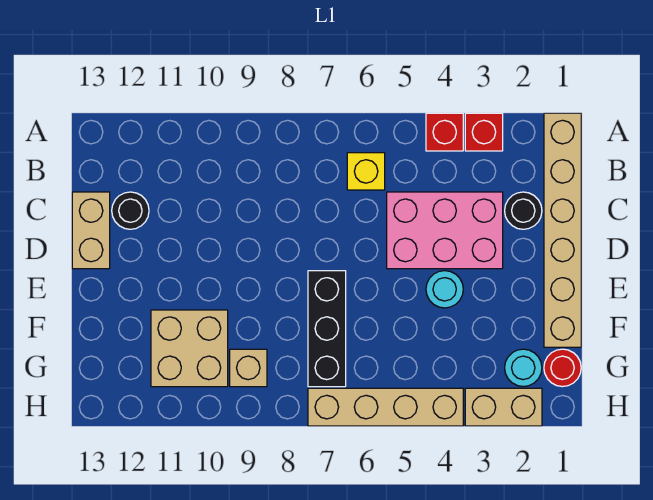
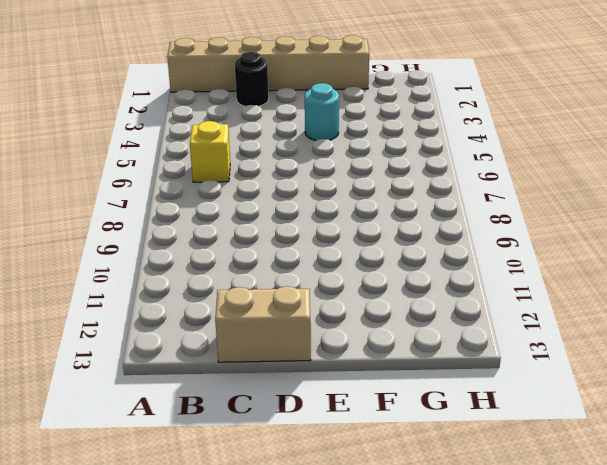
none -> red brick A3 level 1
none -> red brick A4 level 1
none -> pink brick C3:D5 level 1

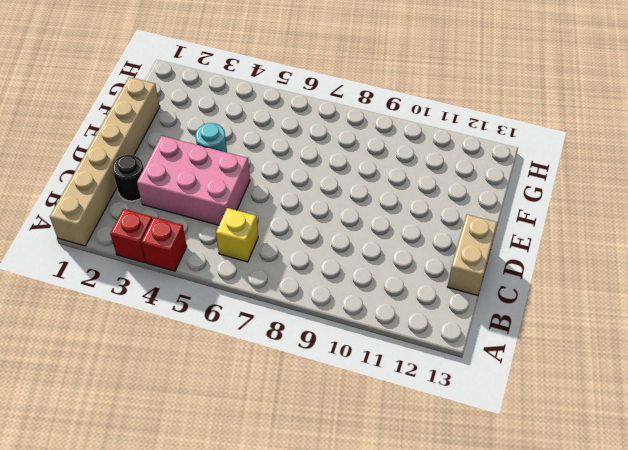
none -> black round brick C12 level 1
none -> black brick E7:G7 level 1
none -> tan brick F10:G11 level 1

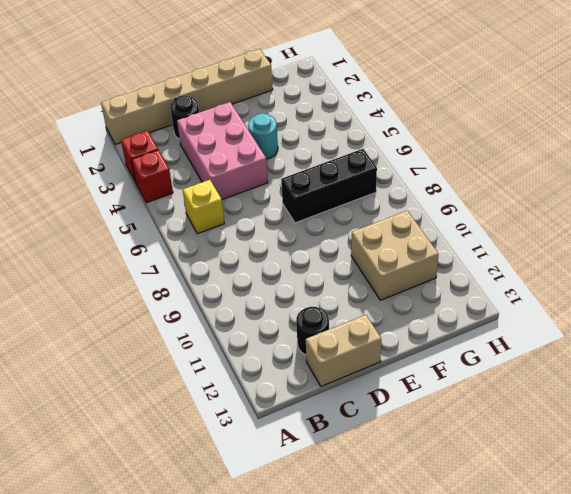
none -> red round brick G1 level 1
none -> cyan round brick G2 level 1
none -> tan brick G9 level 1

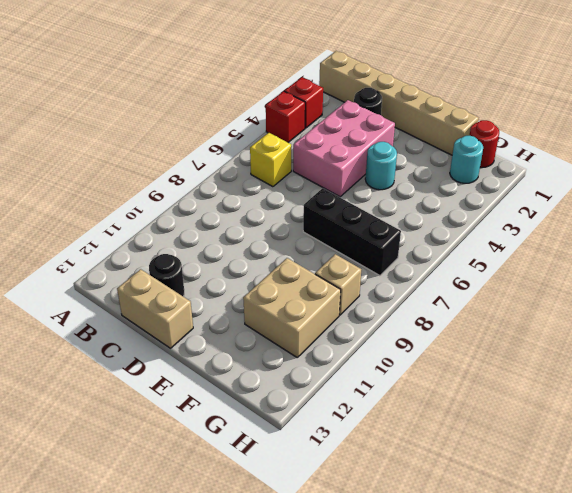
none -> tan brick H2:H3 level 1
none -> tan brick H4:H7 level 1

